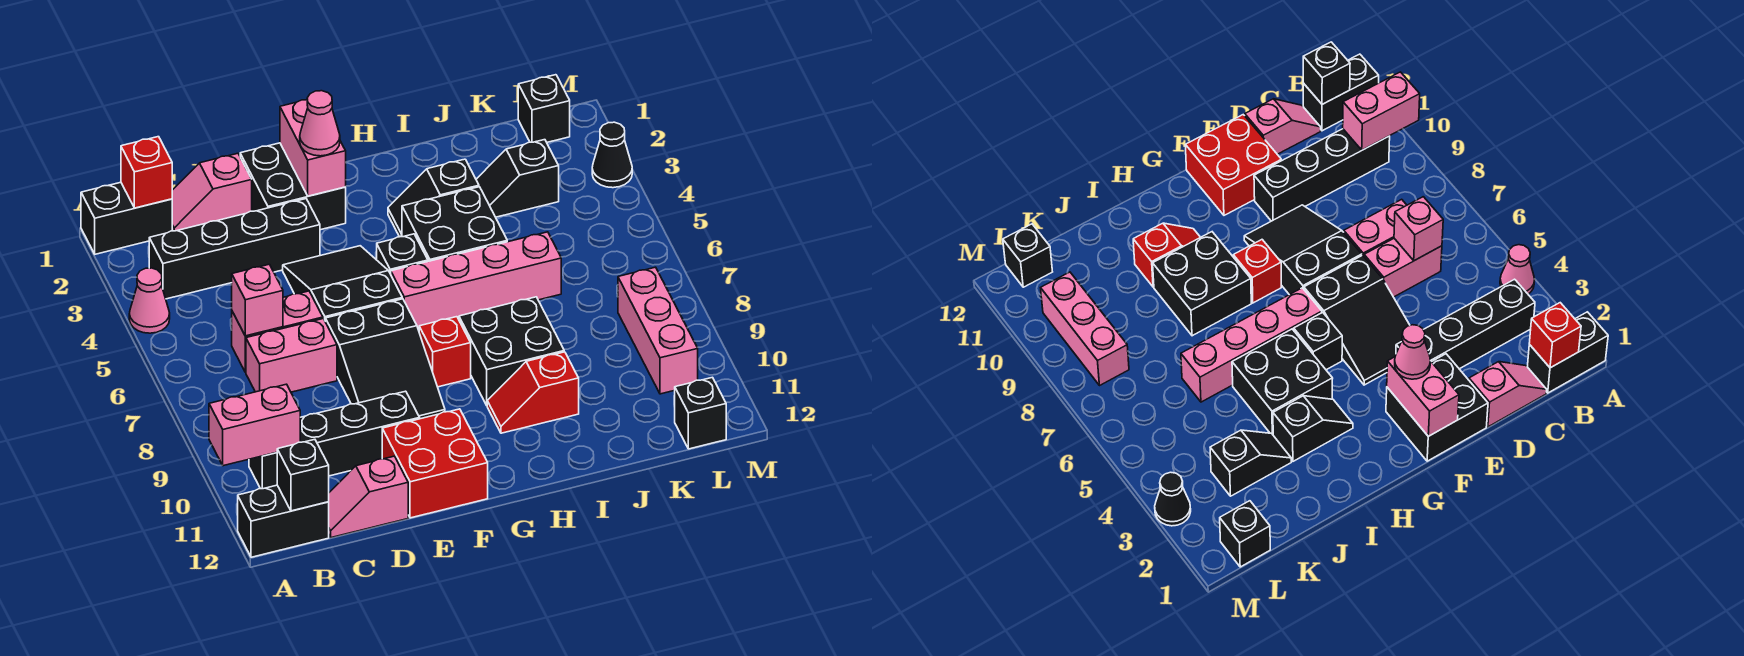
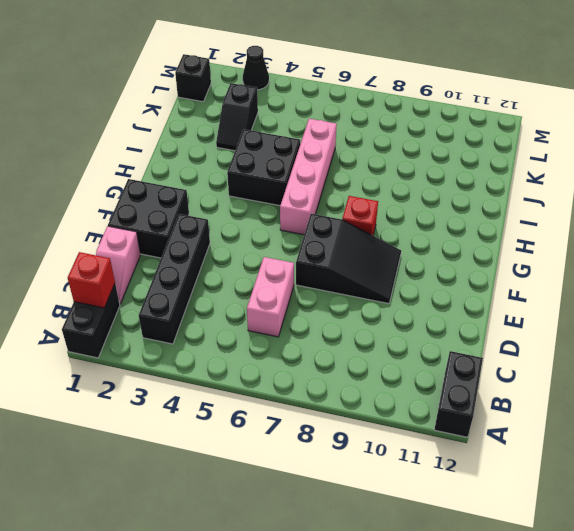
none -> pink cone A4 level 1
none -> black brick B10:E10 level 1
none -> pink brick C7:D7 level 1
none -> pink slope C12:D12 level 1 top D

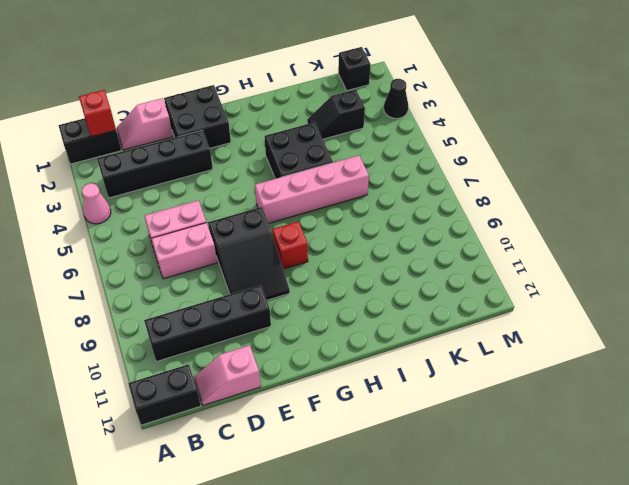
none -> black slope E4:F6 level 1 top 6
none -> red brick E11:F12 level 1
none -> black brick G5 level 1
none -> black slope H3:I3 level 1 top I

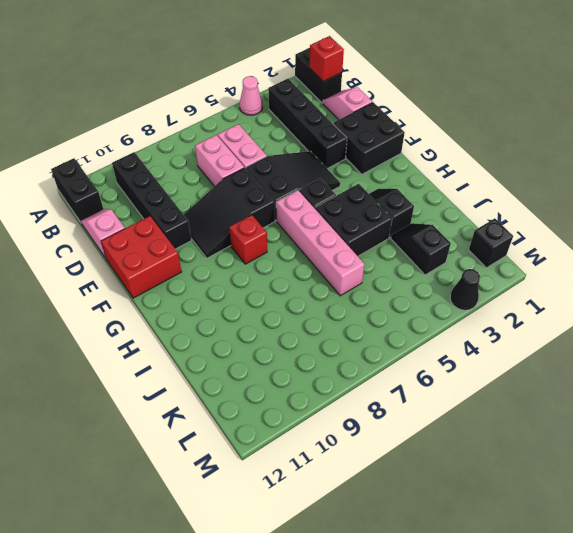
none -> black brick H8:I9 level 1
none -> red slope H10:I10 level 1 top I
none -> pink brick L8:L10 level 1
none -> black brick L12 level 1

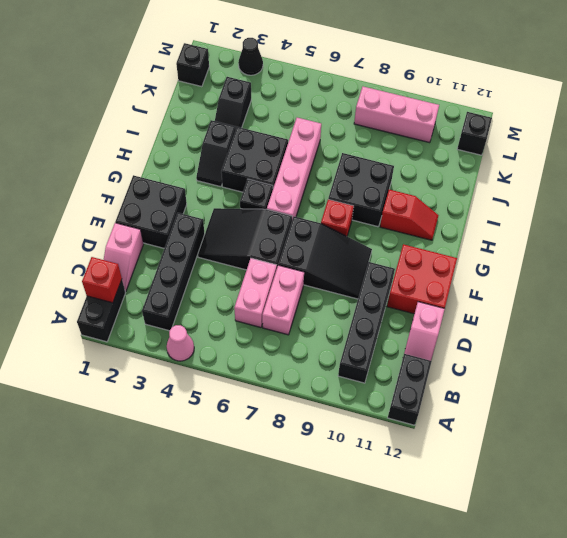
red slope H10:H11 level 1 top 10 -> red slope H10:I10 level 1 top I
none -> pink brick A10:B10 level 2
none -> black brick B12 level 2
none -> pink brick C6 level 2
none -> pink brick F1:F2 level 2

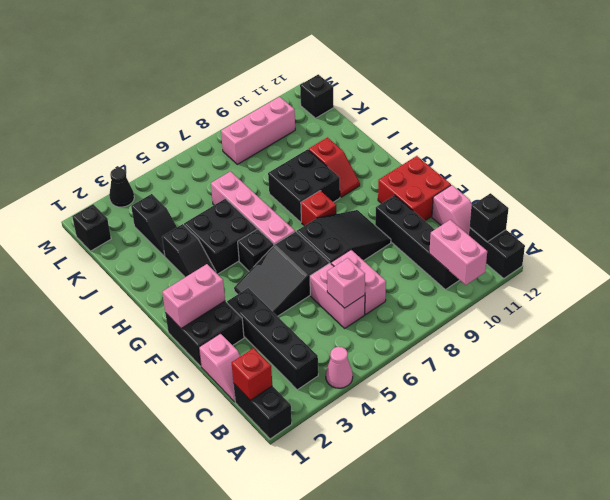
none -> pink cone F2 level 3

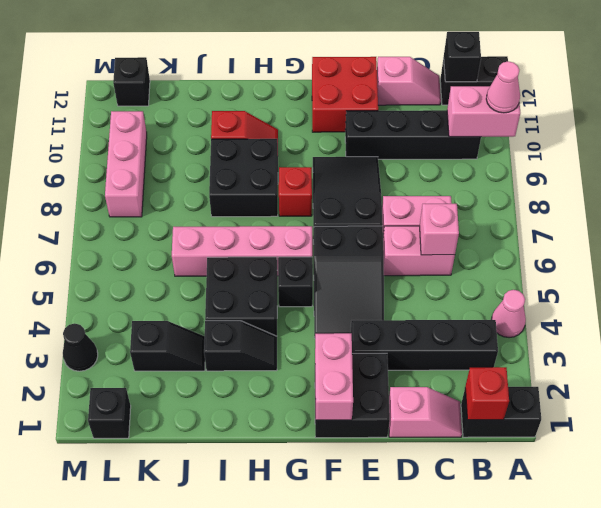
pink cone A10 level 3 -> pink cone F2 level 3

